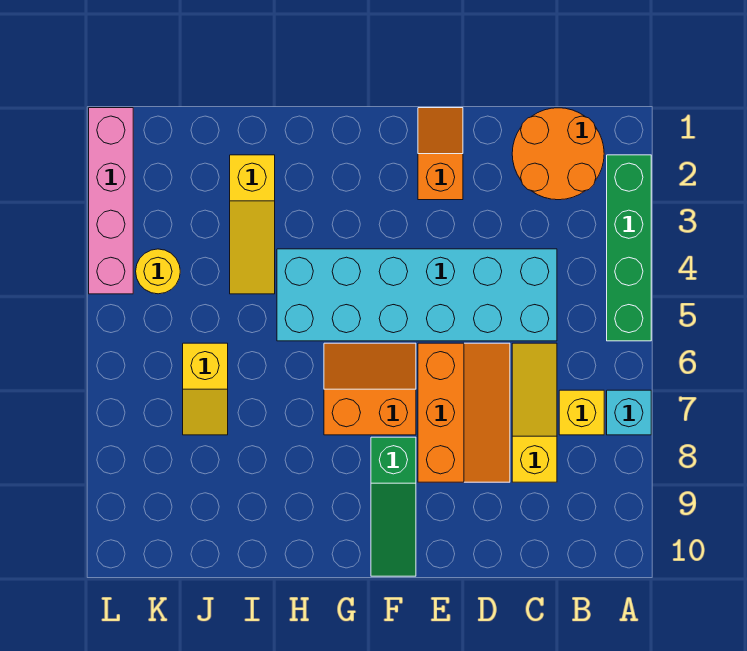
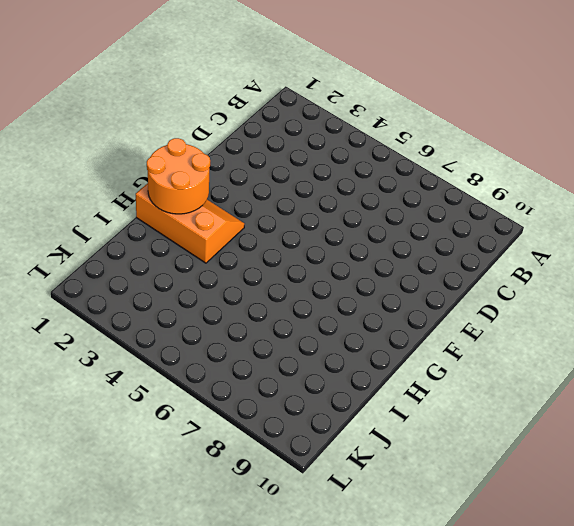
orange slope G1:H3 level 1 top H -> orange slope D6:E8 level 1 top E
orange round brick G1:H2 level 2 -> orange round brick B1:C2 level 1
none -> green brick A2:A5 level 1
none -> cyan brick A7 level 1
none -> yellow brick B7 level 1

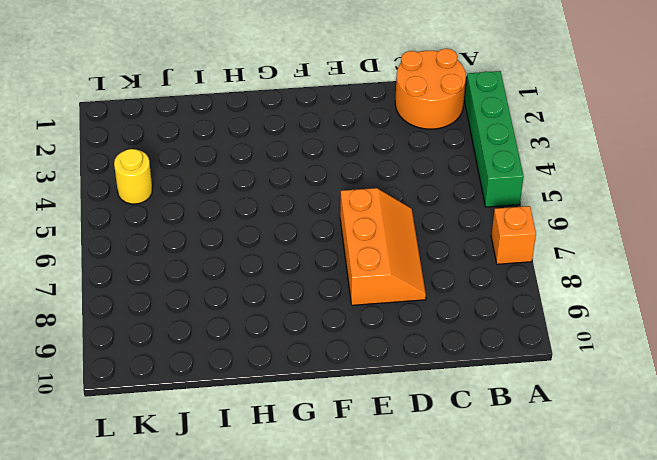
orange brick A7 level 1 -> cyan brick A7 level 1
none -> yellow brick B7 level 1
none -> cyan brick C4:H5 level 1
none -> yellow slope C6:C8 level 1 top 8

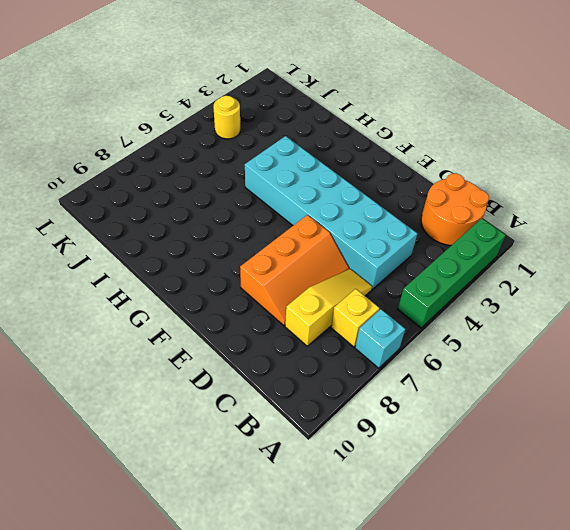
none -> orange slope E1:E2 level 1 top 2
none -> orange slope F6:G7 level 1 top 7
none -> green slope F8:F10 level 1 top 8

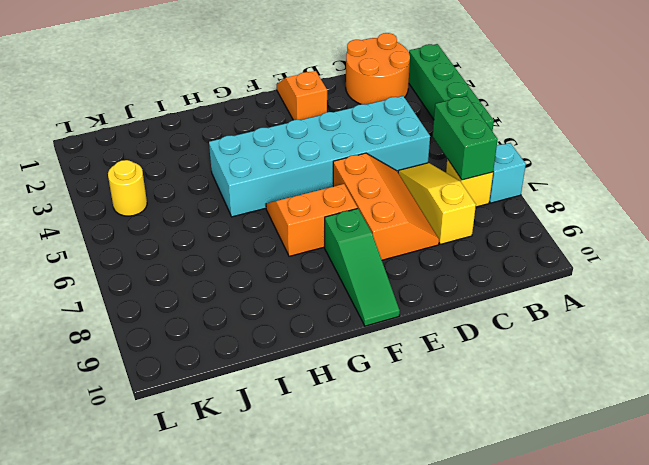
green brick B6:B7 level 2 -> none
none -> yellow slope I2:I4 level 1 top 2
none -> yellow slope J6:J7 level 1 top 6
none -> pink brick L1:L4 level 1

